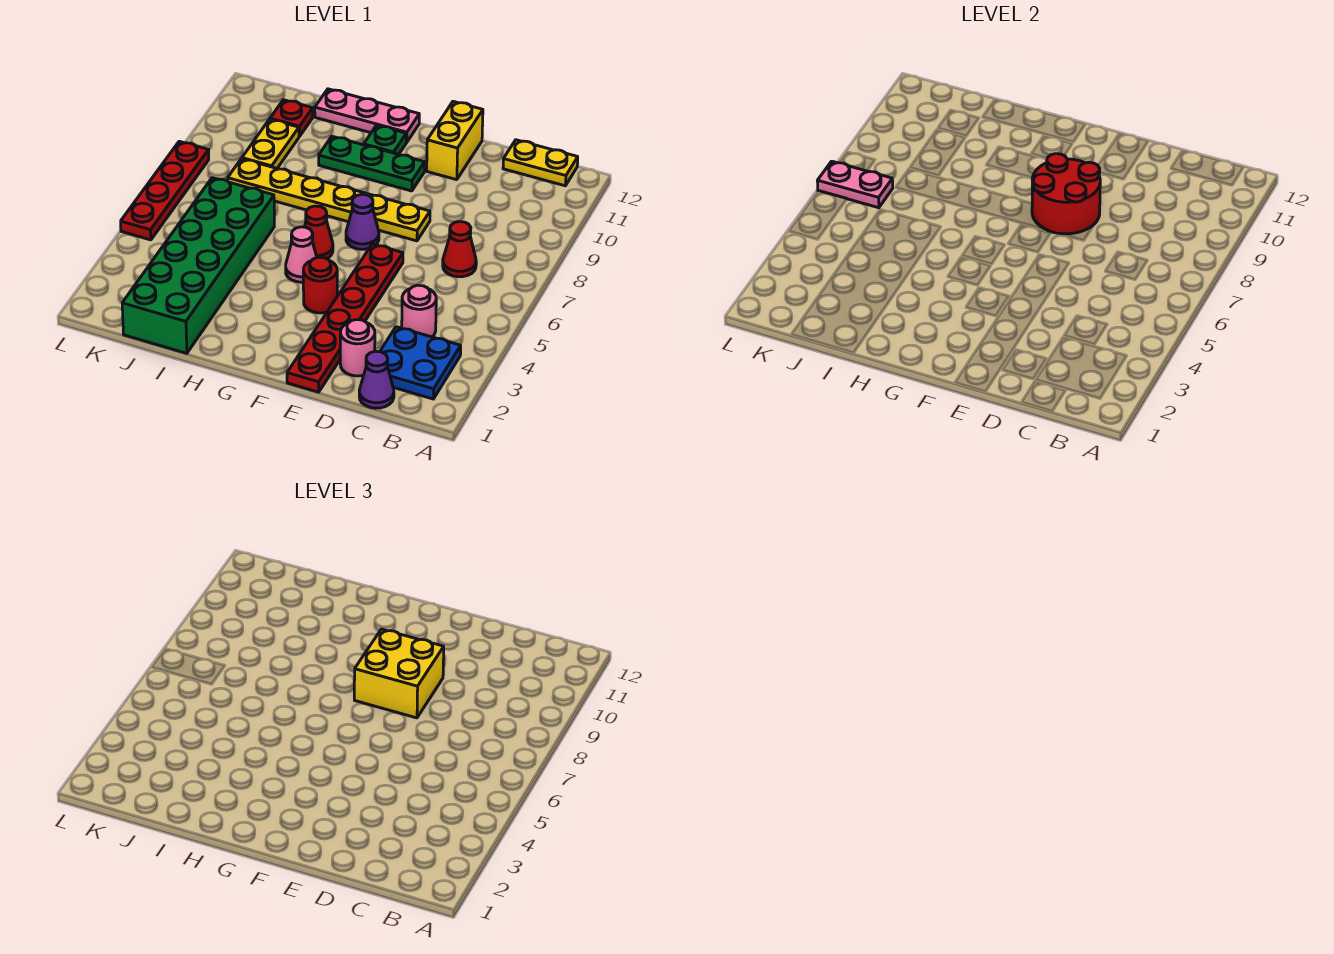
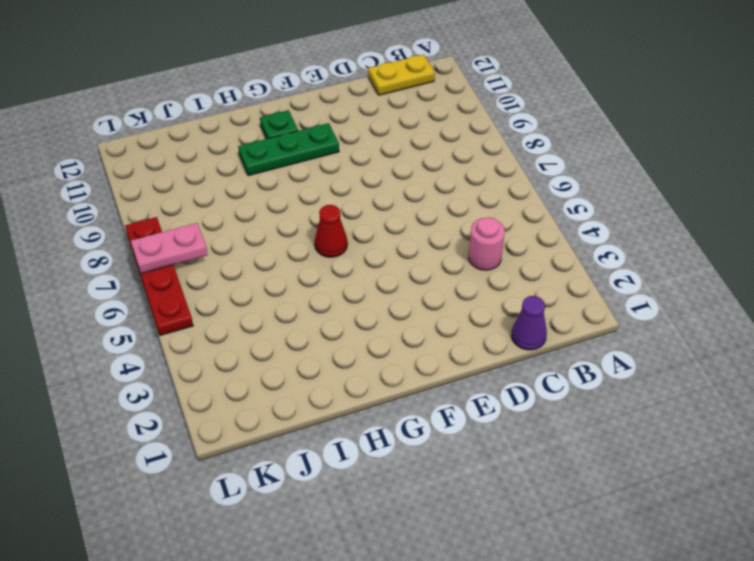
none -> blue plate B2:C3 level 1
none -> red cone C7 level 1
none -> pink round brick D2 level 1

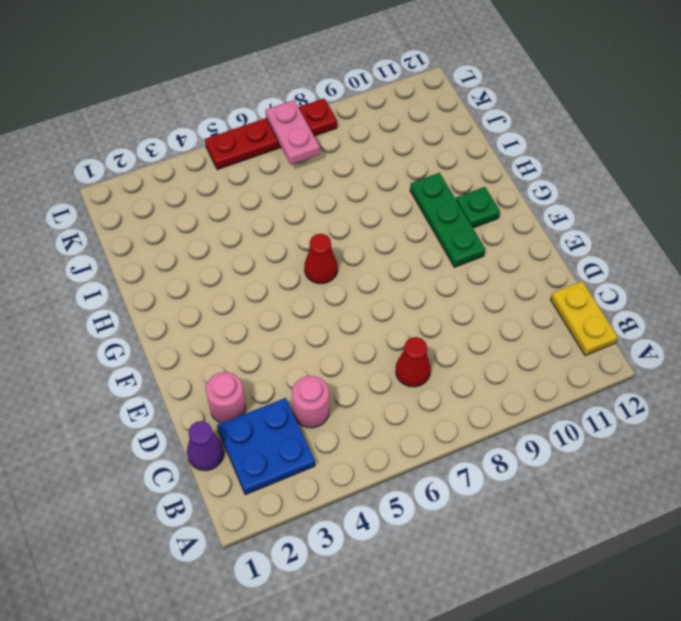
none -> red plate E1:E6 level 1
none -> yellow plate E8:J8 level 1
none -> yellow brick E11:E12 level 1

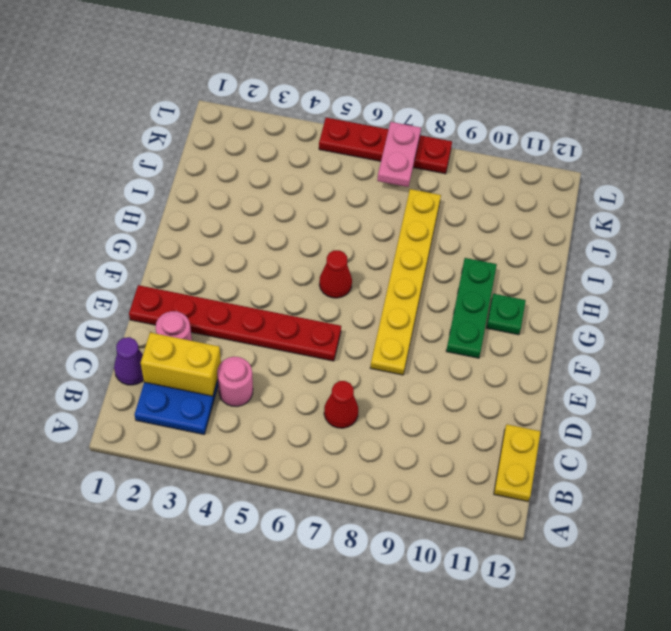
yellow brick C2:C3 level 2 -> yellow brick E11:E12 level 1
none -> red round brick F4 level 1
none -> purple cone F7 level 1
none -> pink cone G5 level 1

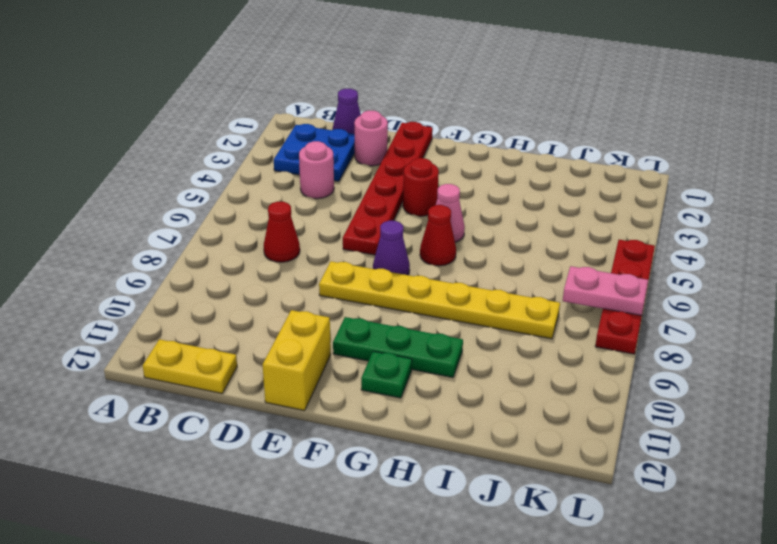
none -> pink plate G12:I12 level 1
none -> green brick I1:J6 level 1
none -> yellow plate J9:J10 level 1

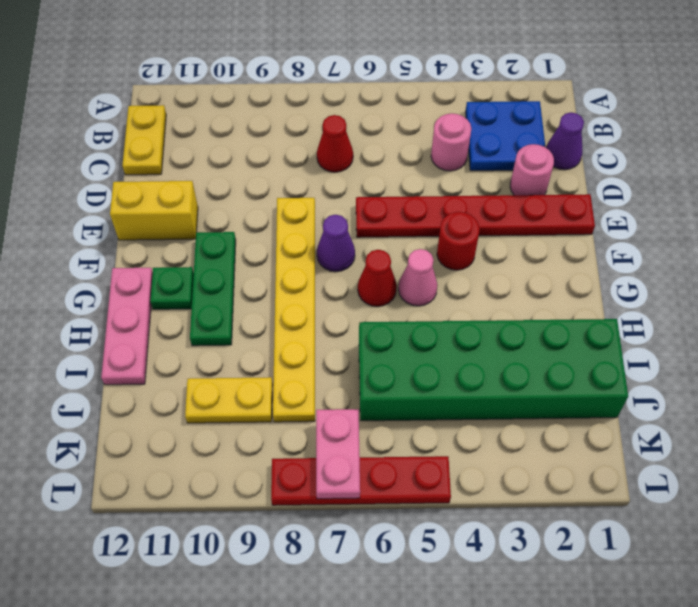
none -> red plate J11 level 1
none -> red round brick E8:F9 level 2
none -> yellow brick E8:F9 level 3

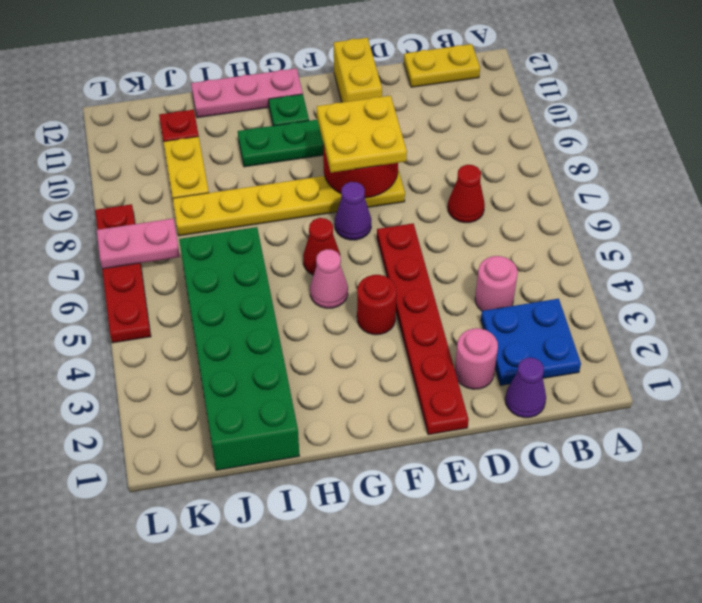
yellow plate E8:F9 level 3 -> yellow brick E8:F9 level 3

